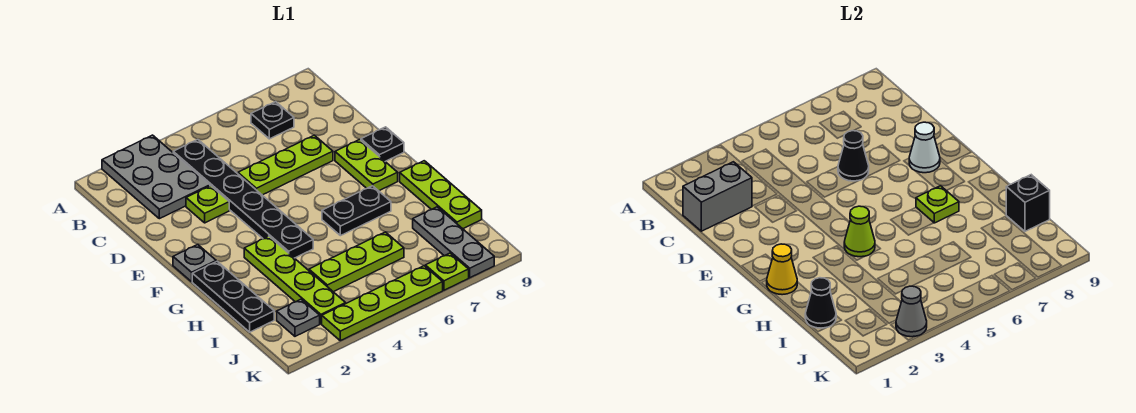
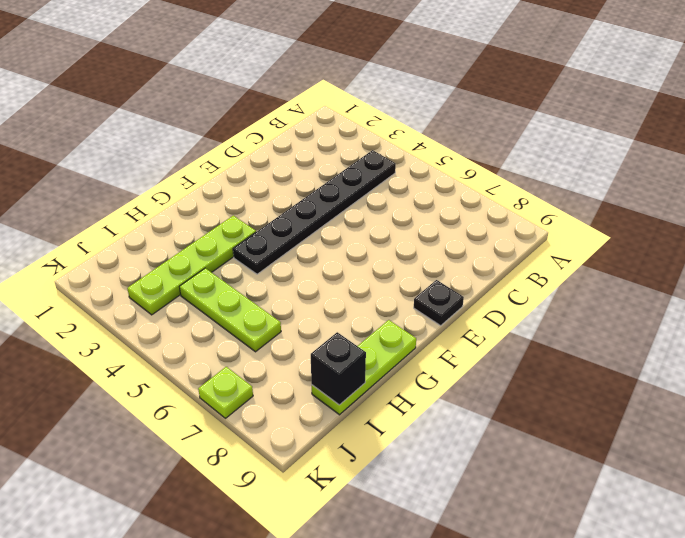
none -> grey plate A2:C3 level 1
none -> black plate B7 level 1
none -> lime plate D3 level 1

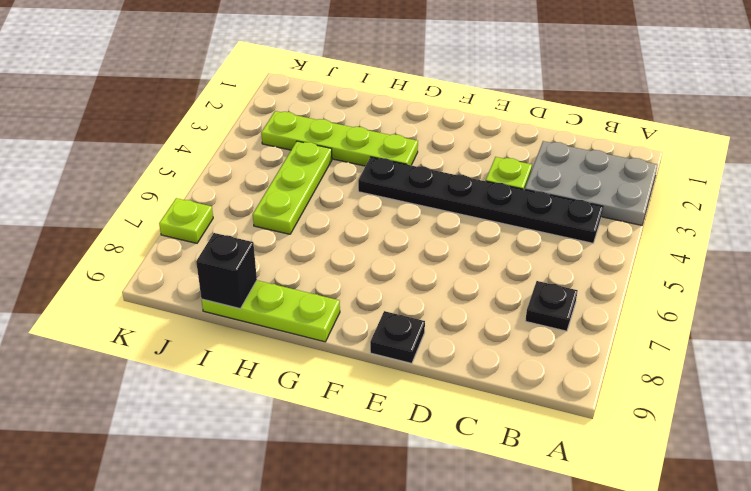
none -> lime plate D5:D7 level 1
none -> lime plate E8:F8 level 1
none -> grey plate F1 level 1

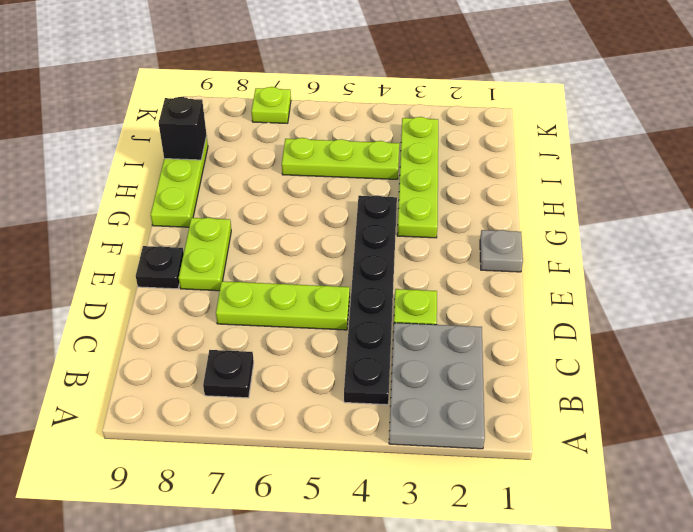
none -> black plate G1:I1 level 1
none -> black plate G6:G7 level 1
none -> grey plate I8:K8 level 1

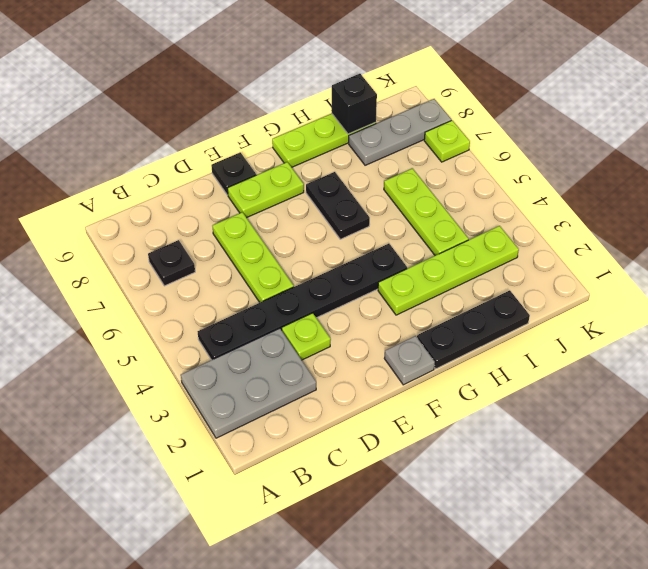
none -> grey plate J2 level 1
none -> lime plate K3:K6 level 1
none -> grey brick C1:C2 level 2

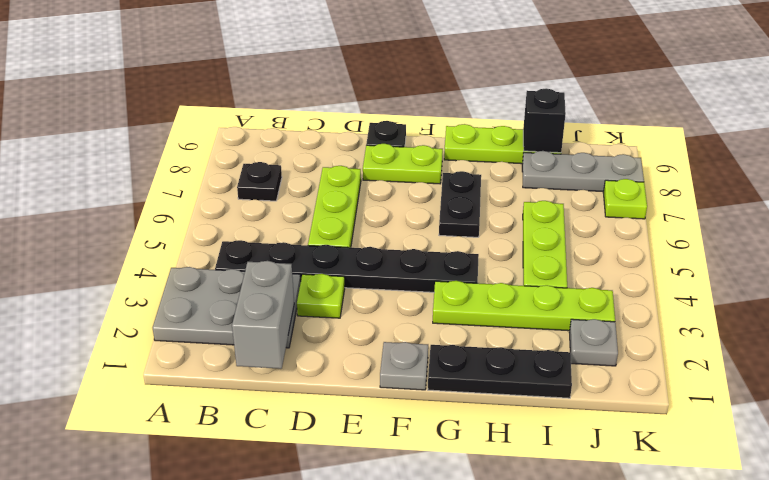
none -> lime plate K3:K6 level 1
none -> black cone D6 level 2
none -> white cone E8 level 2

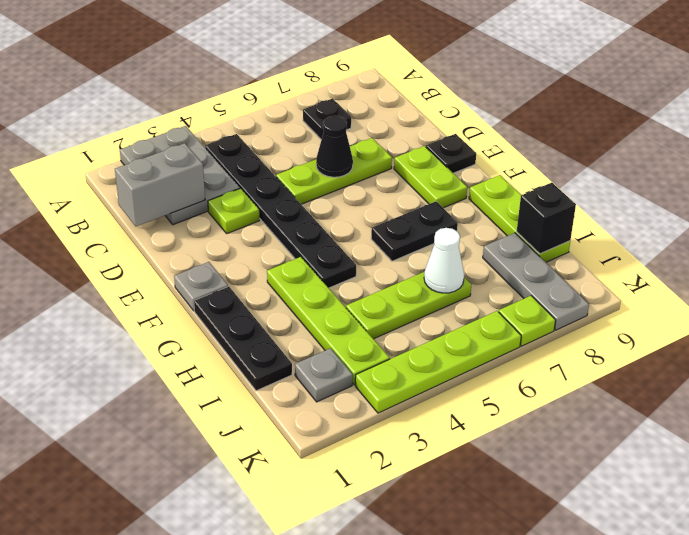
white cone I6 level 2 -> white cone E8 level 2
none -> yellow cone G1 level 2
none -> lime cone G4 level 2
none -> lime plate G7 level 2

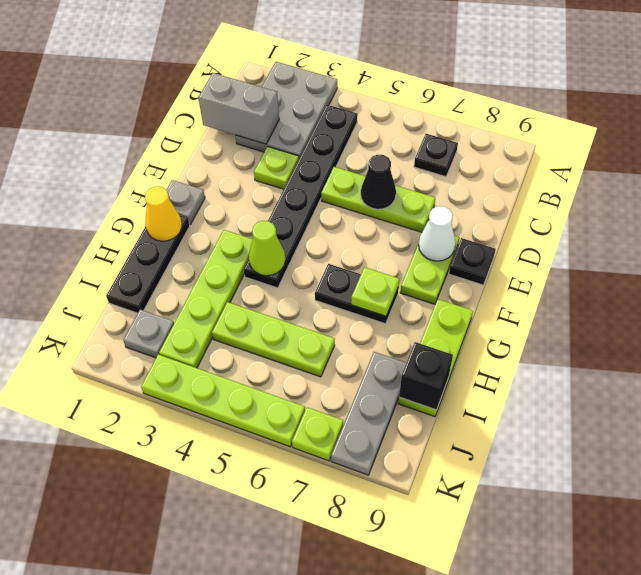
none -> black cone I1 level 2
none -> grey cone K3 level 2

